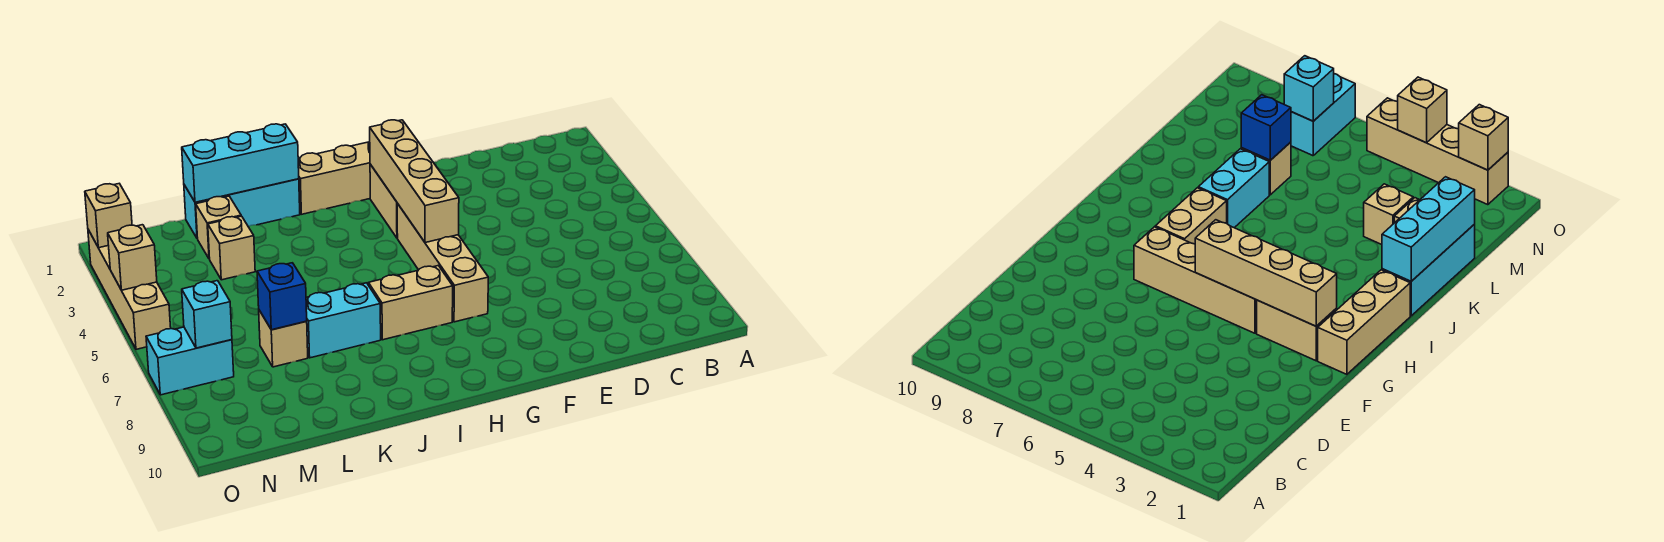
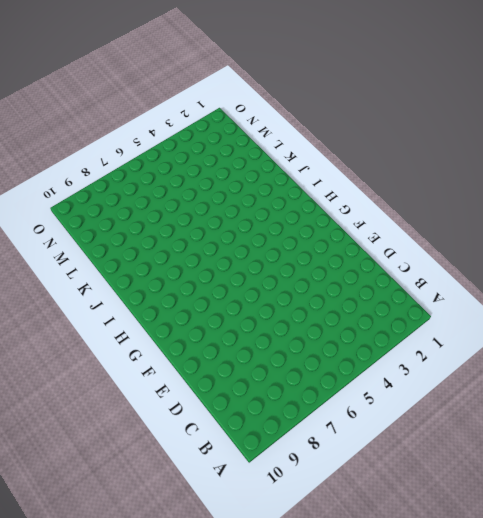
none -> tan brick G1:I1 level 1
none -> tan brick G2:G3 level 1
none -> tan brick G4:G7 level 1

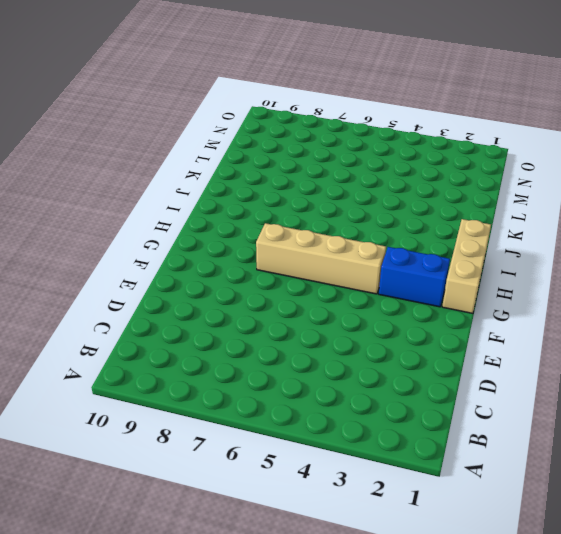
blue brick G2:G3 level 1 -> tan brick G2:G3 level 1
none -> tan brick H7:I7 level 1
none -> cyan brick J1:L1 level 1
none -> cyan brick J7:K7 level 1

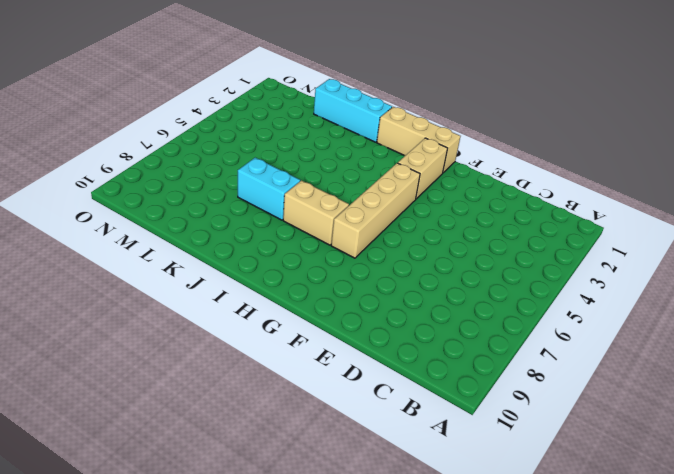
none -> tan brick L2 level 1
none -> tan brick L3 level 1
none -> tan brick L7 level 1

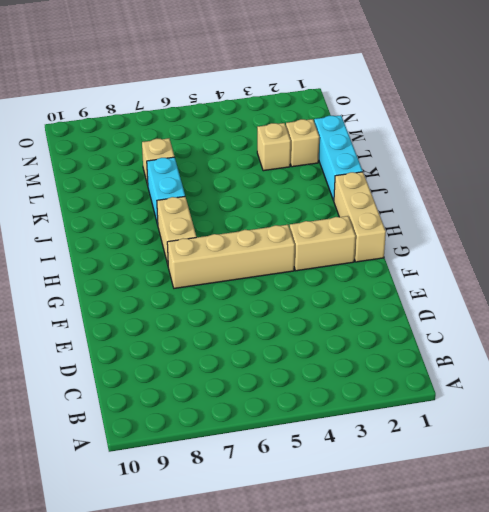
none -> cyan brick N7:O7 level 1
none -> tan brick O2:O5 level 1
none -> tan brick G2:G5 level 2

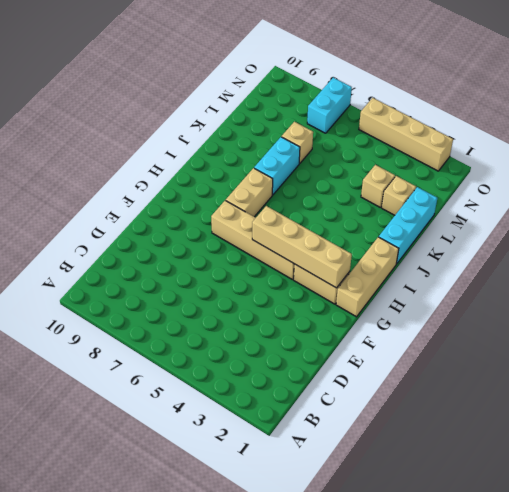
none -> cyan brick J1:L1 level 2
none -> blue brick L7 level 2
none -> cyan brick N7 level 2

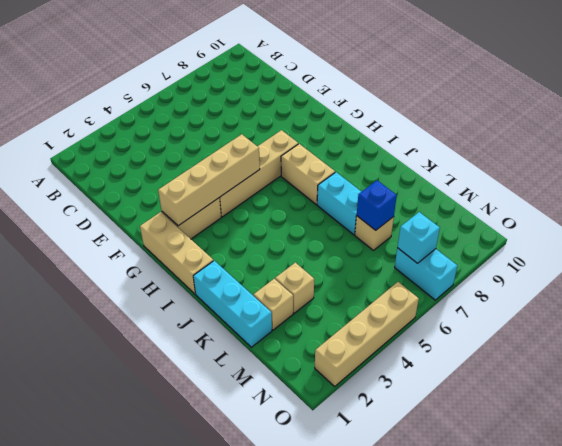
none -> cyan brick J1:L1 level 2
none -> tan brick O2 level 2
none -> tan brick O4 level 2

